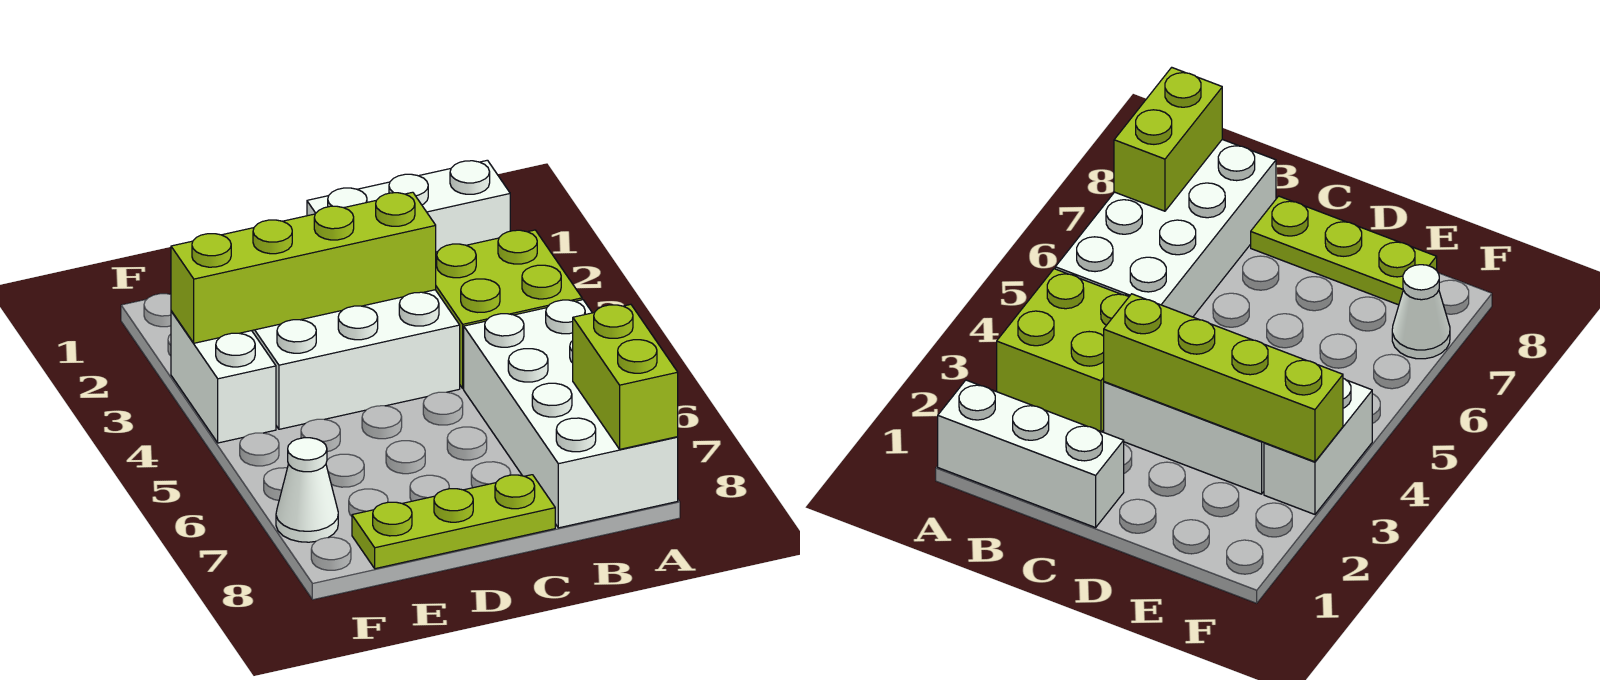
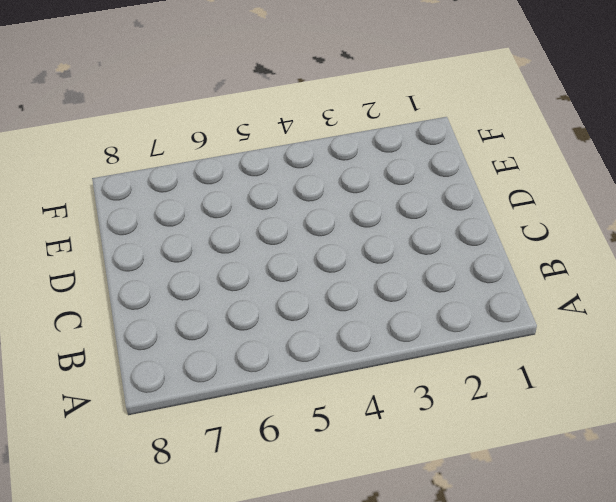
none -> white brick A1:C1 level 1
none -> lime brick A3:B4 level 1

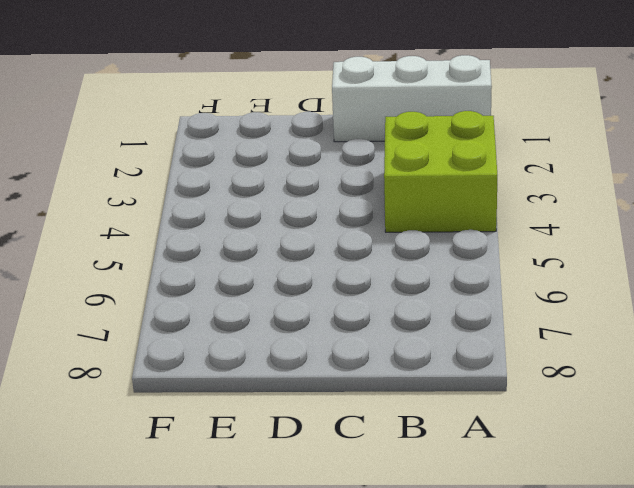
none -> white brick A5:B8 level 1
none -> white brick C3:E4 level 1

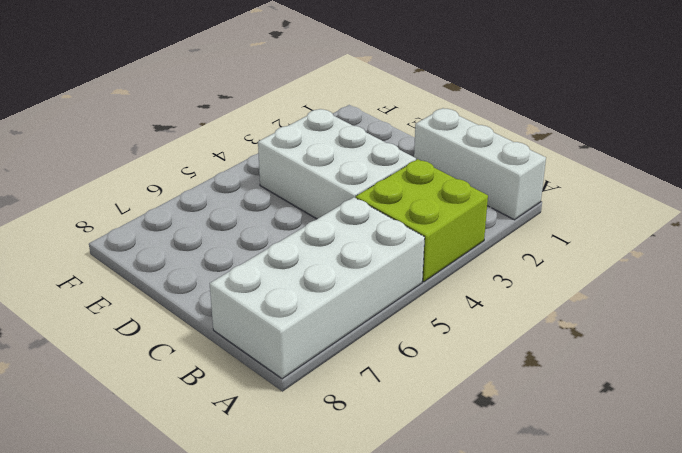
none -> lime plate C8:E8 level 1
none -> white brick F3:F4 level 1

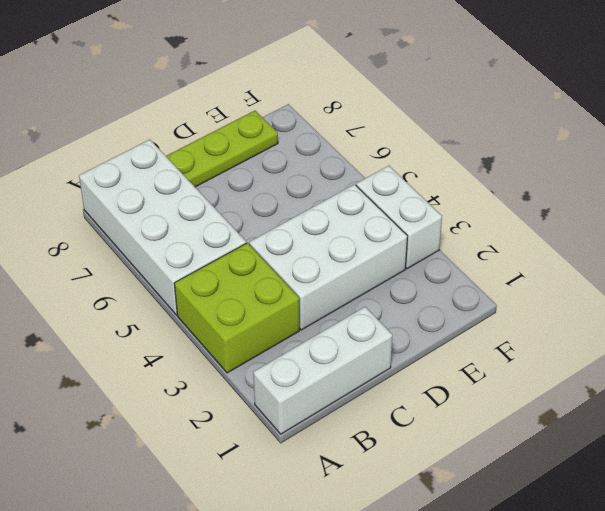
none -> white cone F7 level 1
none -> lime brick A7:A8 level 2

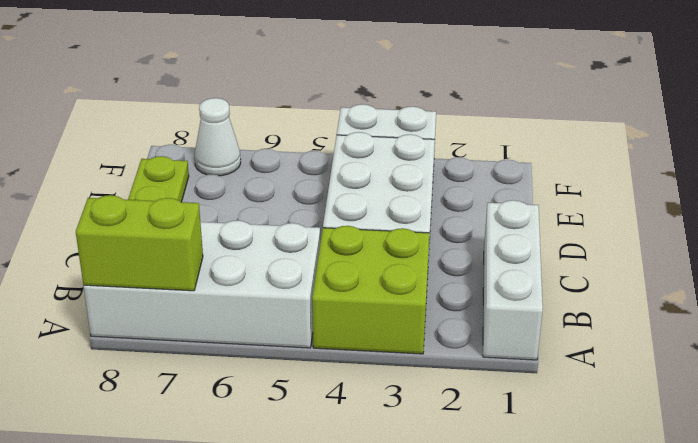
none -> lime brick C3:F3 level 2

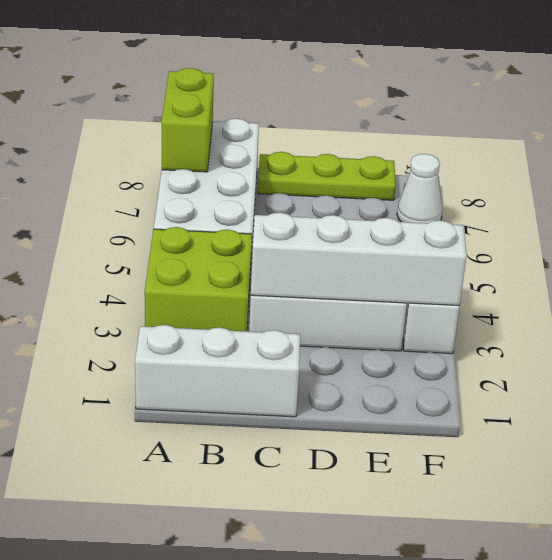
white brick C3:F3 level 2 -> lime brick C3:F3 level 2

